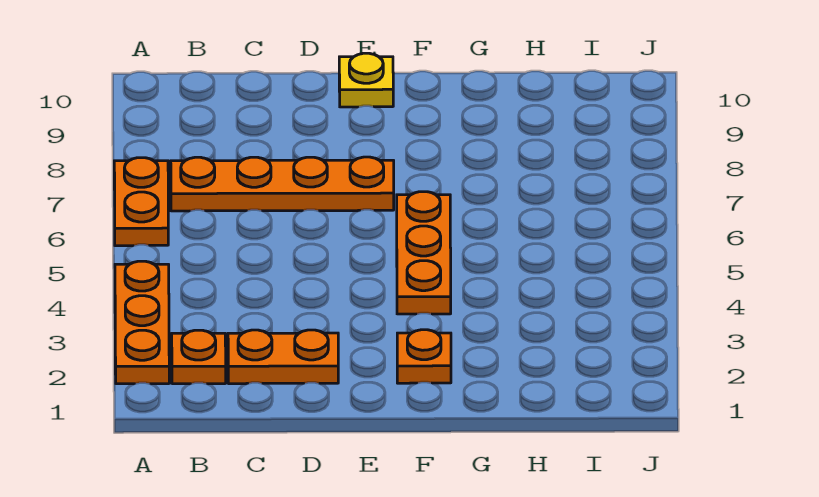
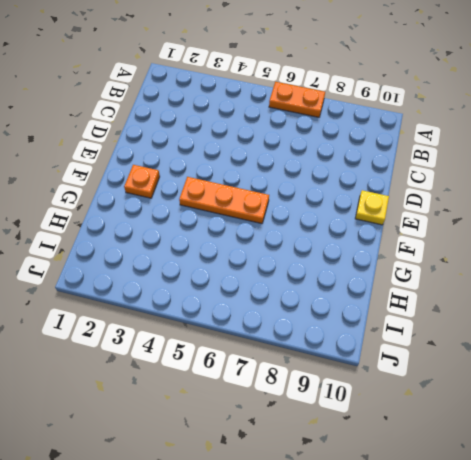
none -> orange plate A2:A4 level 1
none -> orange plate B2 level 1

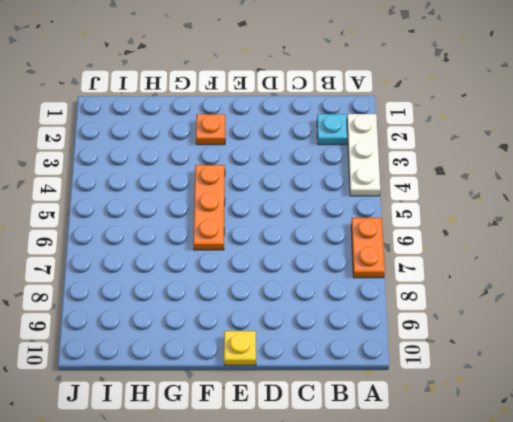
white plate A2:A4 level 1 -> orange plate A2:A4 level 1
cyan plate B2 level 1 -> orange plate B2 level 1
none -> orange plate B7:E7 level 1
none -> orange plate C2:D2 level 1

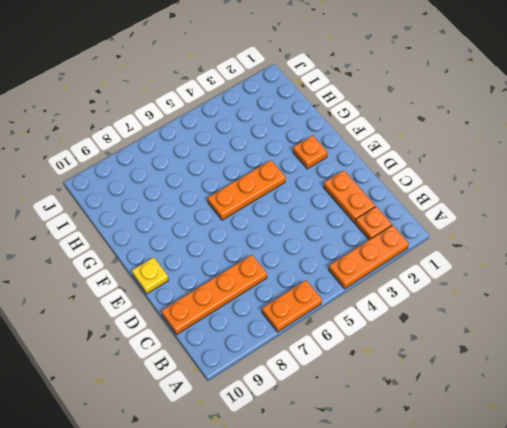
orange plate C7:C10 level 1 -> orange plate B7:E7 level 1

